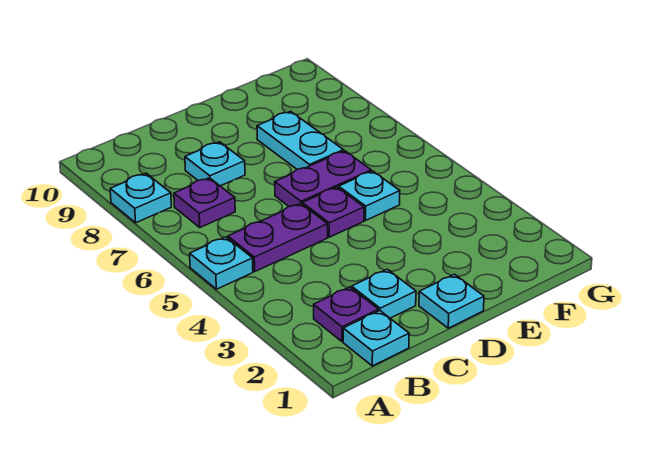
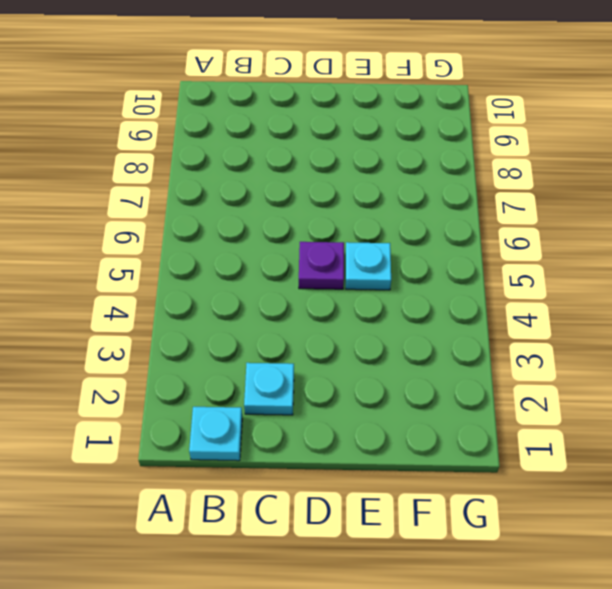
none -> cyan plate A5 level 1
none -> cyan plate A8 level 1
none -> purple plate B2 level 1

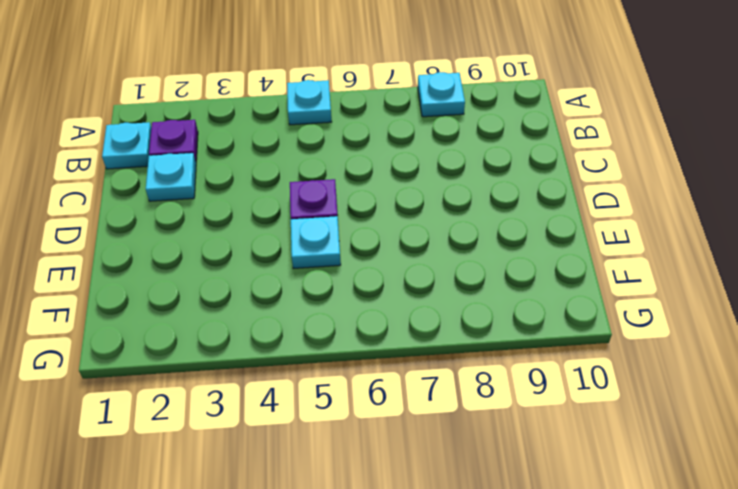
none -> purple plate B5:C5 level 1
none -> purple plate B7 level 1
none -> cyan plate C8 level 1

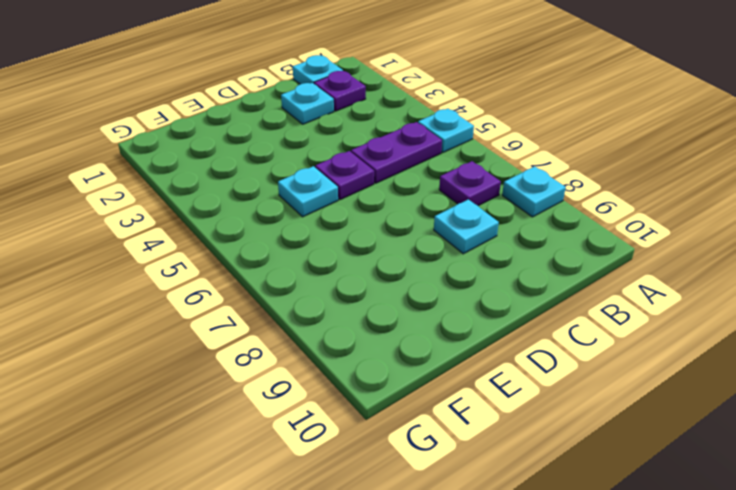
none -> cyan plate D1 level 1
none -> purple plate D6:E6 level 1
none -> cyan plate E7:E8 level 1

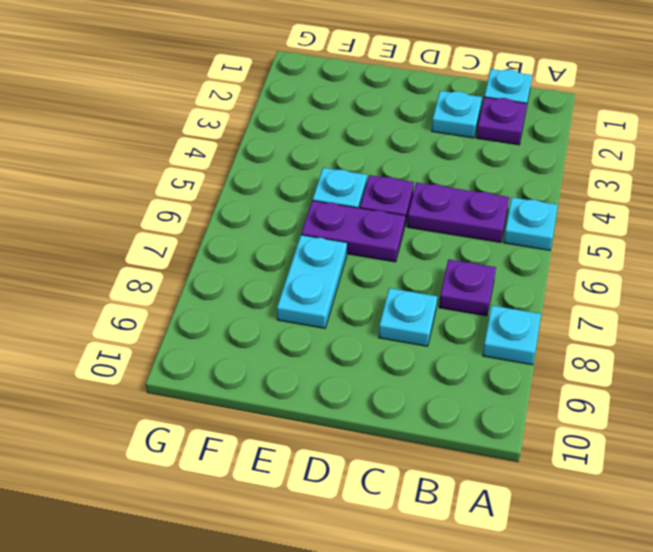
none -> cyan plate D1 level 1

